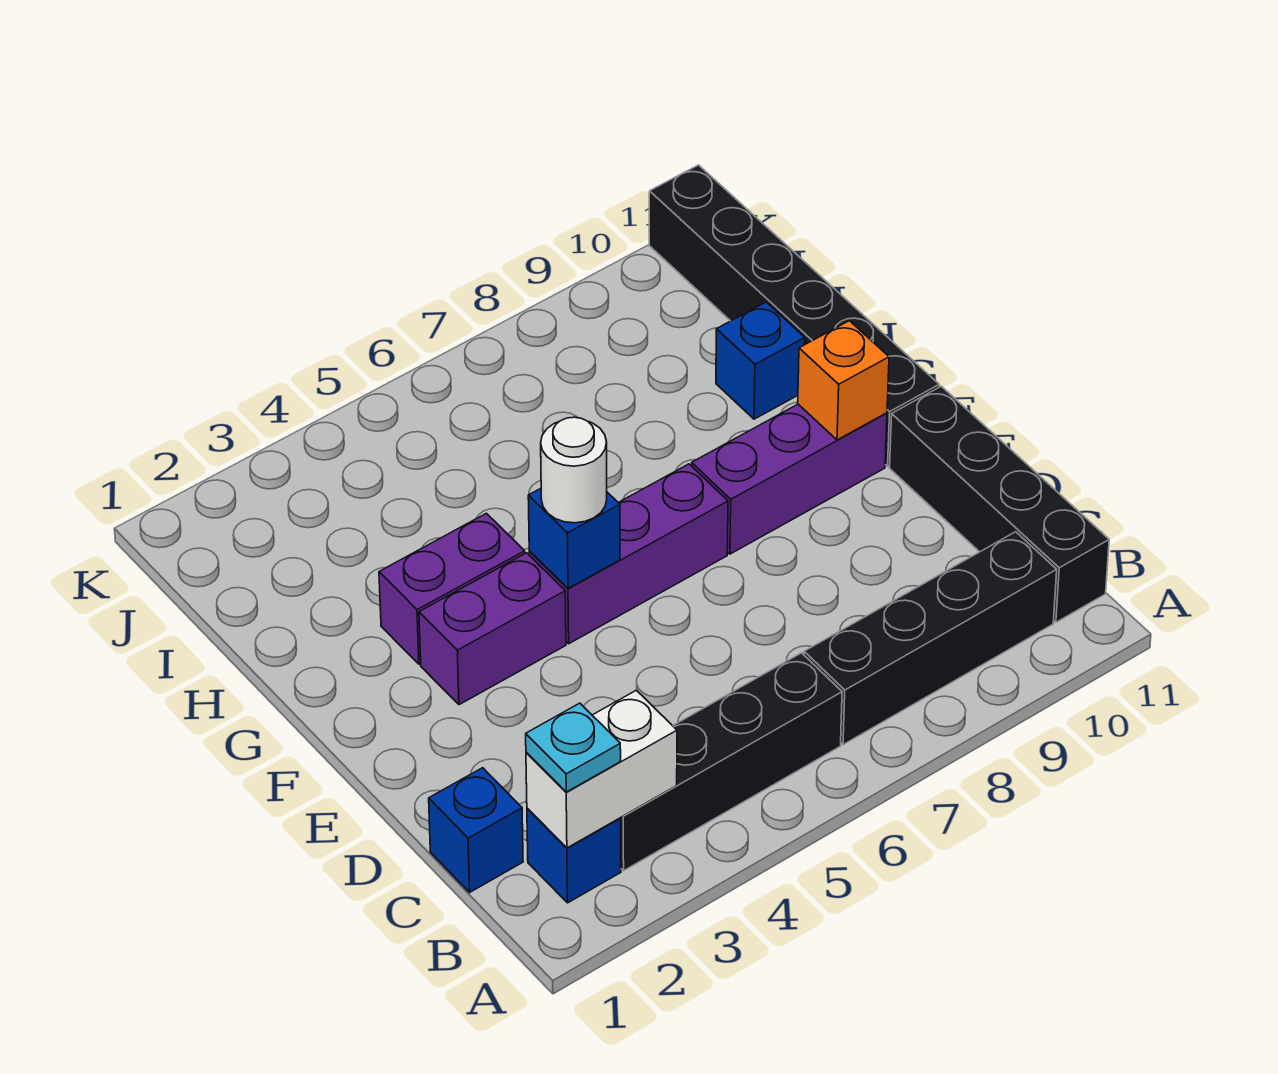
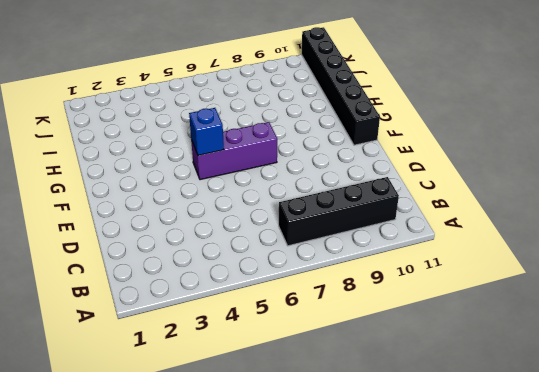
none -> blue brick B2 level 1
none -> black brick B3:B6 level 1
none -> black brick B11:E11 level 1

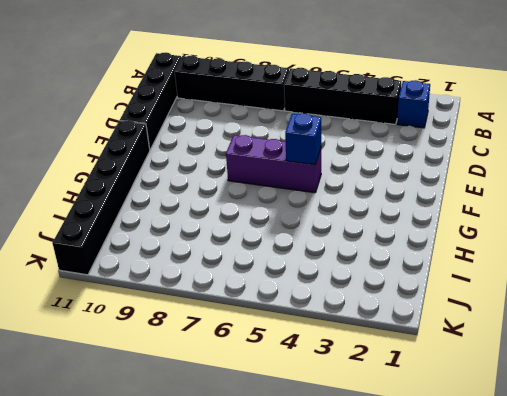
none -> blue brick C1 level 1
none -> purple brick F3:F4 level 1
none -> purple brick F8:F10 level 1

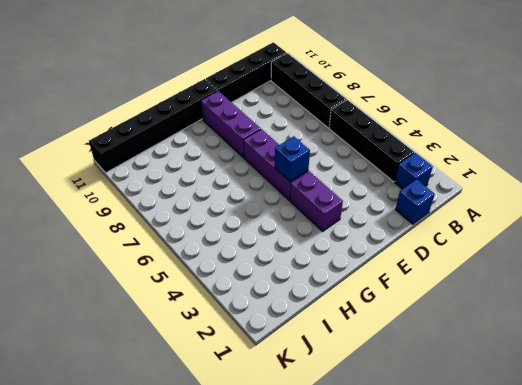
none -> purple brick G3:G4 level 1
none -> blue brick H10 level 1
none -> white brick B2:B3 level 2

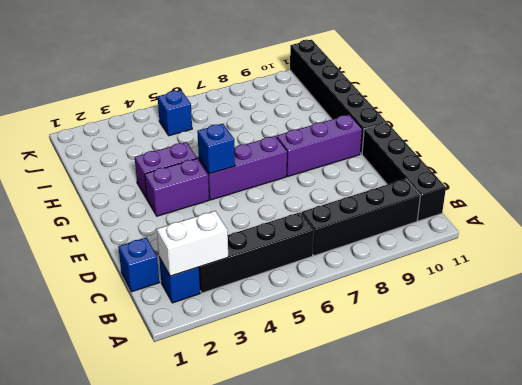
blue brick J5 level 1 -> blue brick H10 level 1
none -> orange brick F10 level 2
none -> cyan plate B2 level 3
none -> white round brick F5 level 3

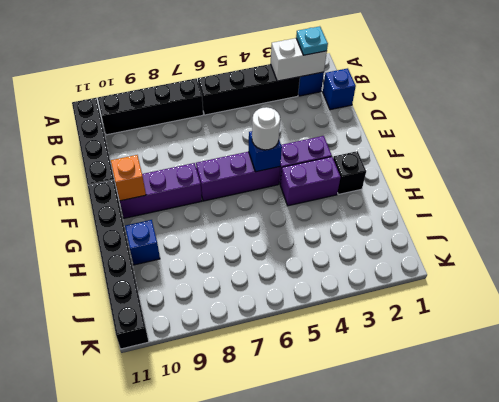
black brick G2 level 1 -> none

